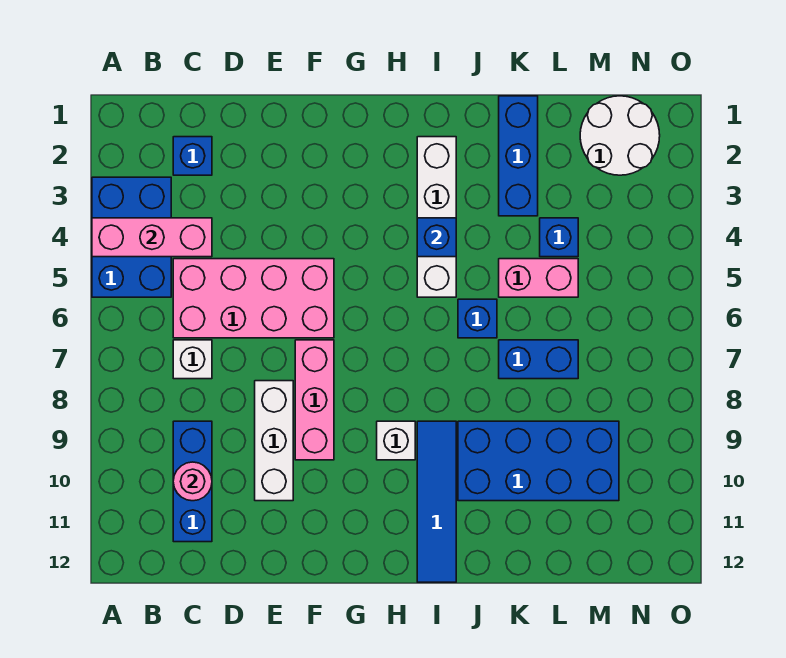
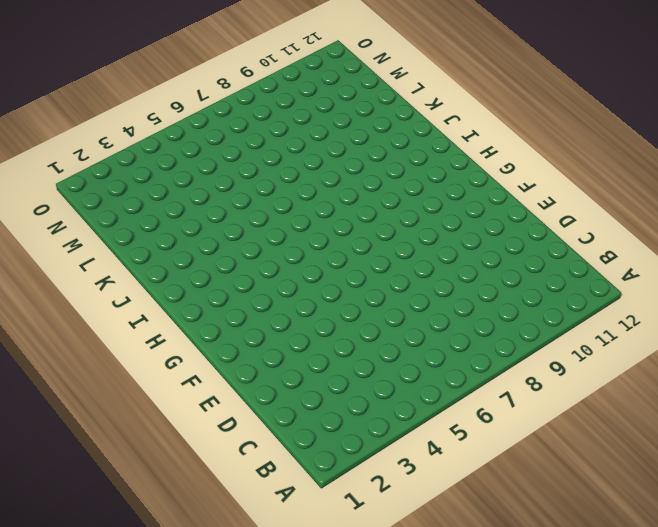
none -> blue brick A3:B5 level 1
none -> blue brick C2 level 1
none -> pink brick C5:F6 level 1

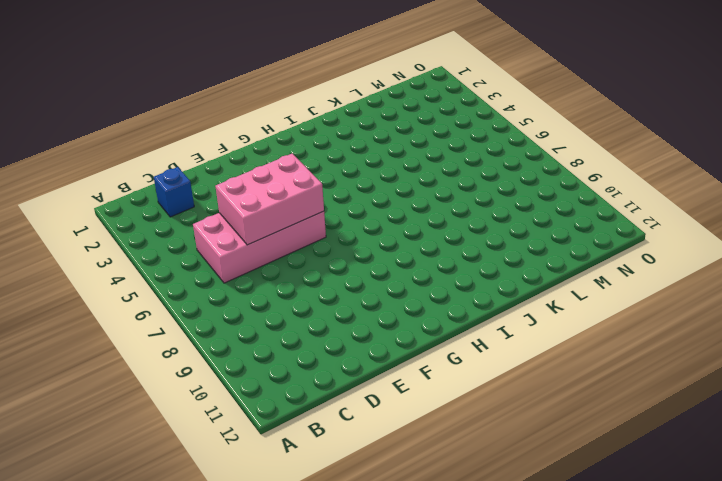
pink brick D5:F6 level 2 -> none
none -> blue brick A3:B5 level 1
none -> white brick C7 level 1
none -> blue brick C9:C11 level 1

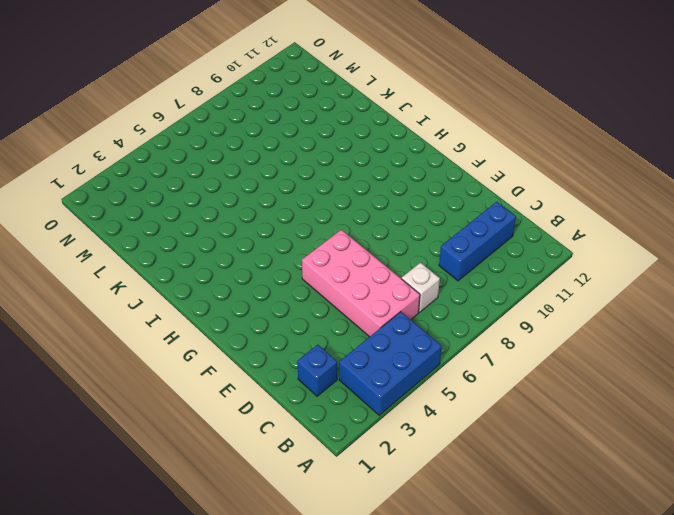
none -> white brick E8:E10 level 1
none -> pink brick F7:F9 level 1
none -> white brick H9 level 1

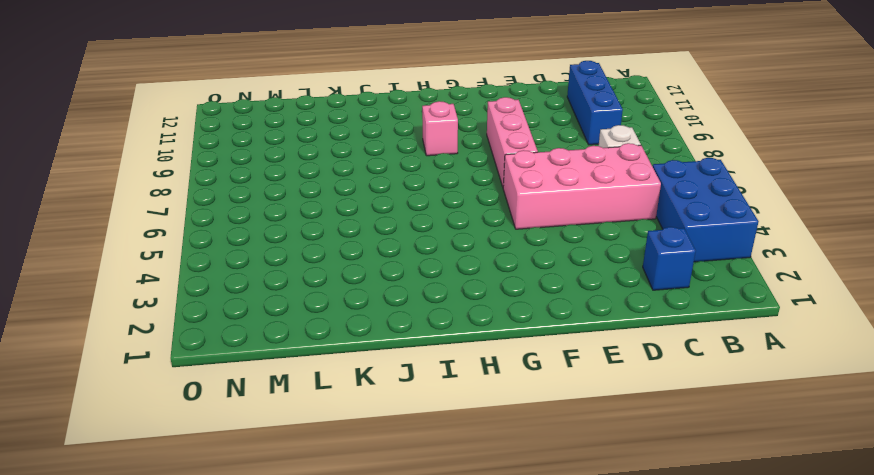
pink brick H9 level 1 -> white brick H9 level 1
none -> white brick E8:E10 level 1
none -> white brick I2:I5 level 1
none -> blue tile I9:I12 level 1

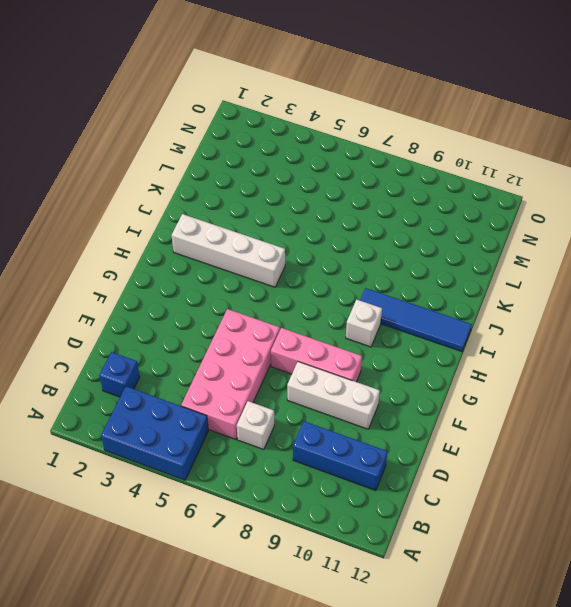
none -> blue brick J6 level 1
none -> blue brick J9:M10 level 1
none -> blue brick K1:K3 level 1

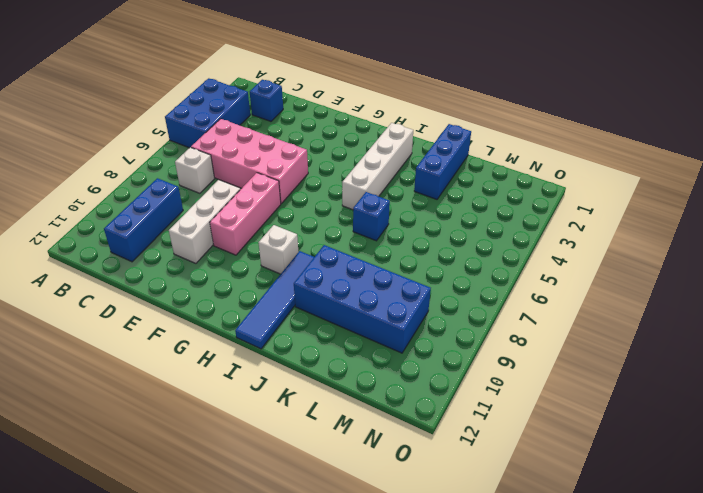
none -> pink brick K5:L5 level 1
none -> blue brick K7:L7 level 1
none -> blue brick L4 level 1

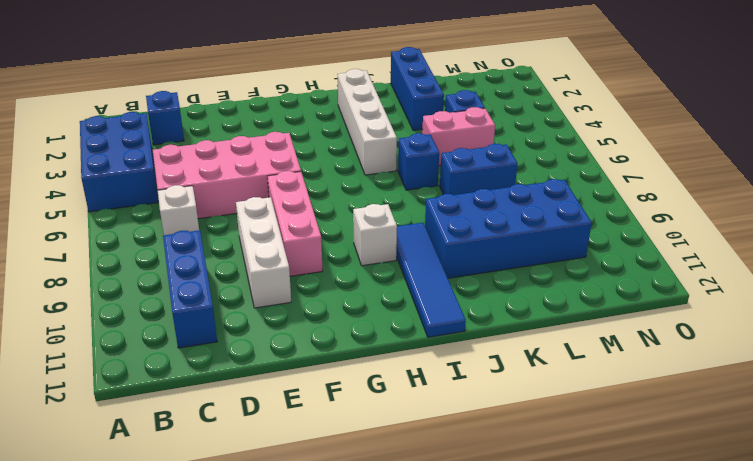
none -> white round brick M1:N2 level 1
none -> pink brick A4:C4 level 2
none -> pink round brick C10 level 2

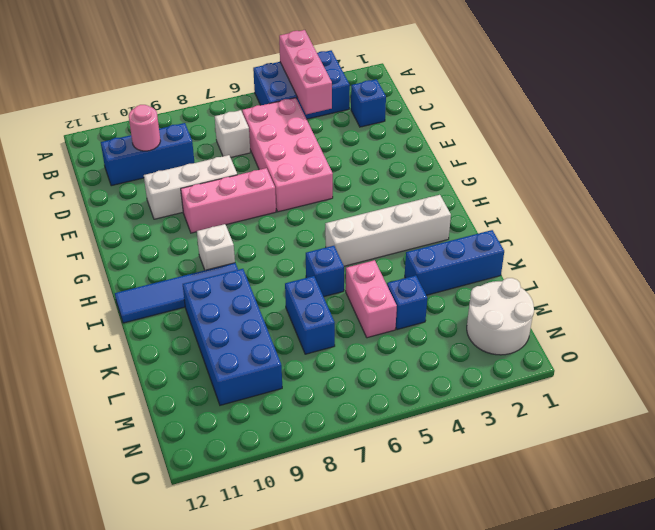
none -> blue brick I4 level 2

